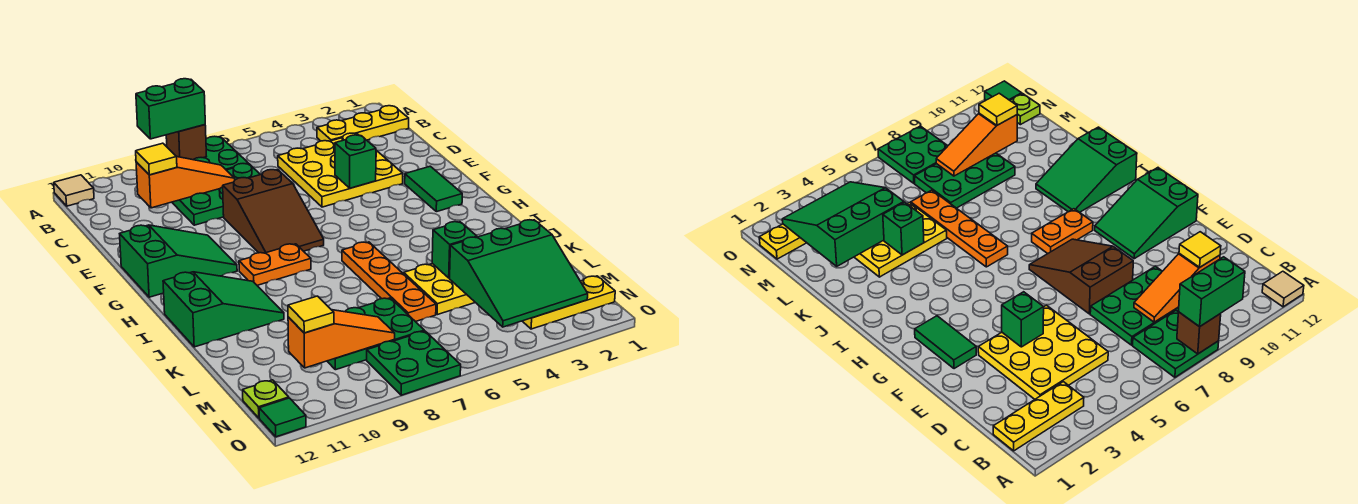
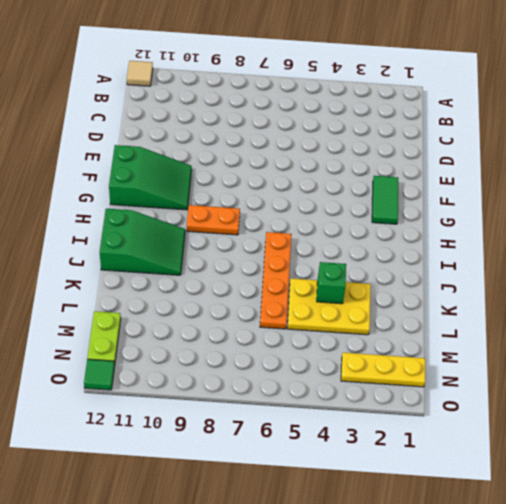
lime plate M12:N12 level 1 -> lime plate N12 level 1
none -> green plate A7:B8 level 1
none -> yellow plate B1:B3 level 1
none -> yellow plate C3:E5 level 1

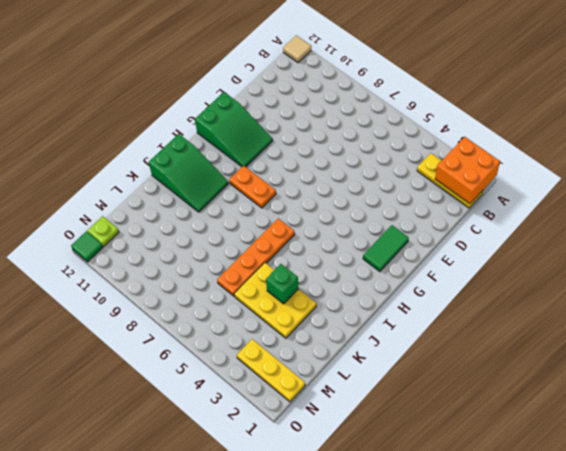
orange brick A1:B2 level 2 -> none
none -> green plate A7:B8 level 1
none -> yellow plate C3:E5 level 1
none -> green plate C7:D9 level 1

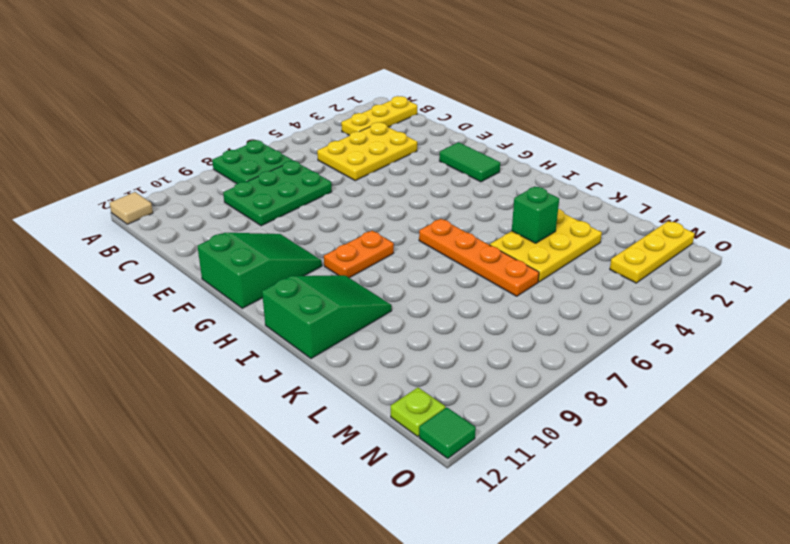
yellow plate C3:D5 level 1 -> yellow plate C3:E5 level 1
none -> brown slope E7:G8 level 1 top E
none -> green plate L7:M9 level 1
none -> green plate N7:O8 level 1

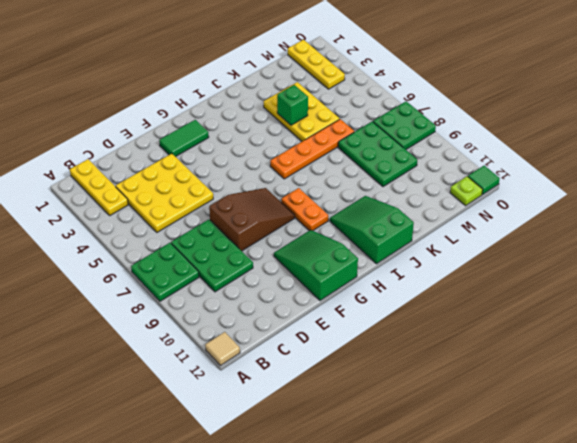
none -> brown brick A8 level 2
none -> orange slope C8:C10 level 2 top 10
none -> green brick E4 level 2

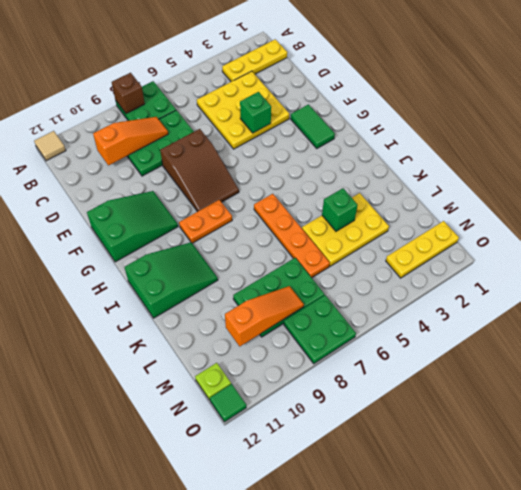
none -> green slope L2:N4 level 2 top L
none -> green brick A8:A9 level 3
none -> yellow tile C10 level 3

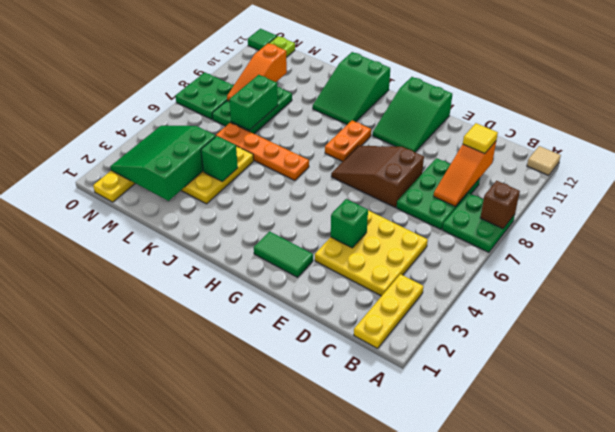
green brick L7:L8 level 2 -> green brick A8:A9 level 3
none -> yellow tile M10 level 3

